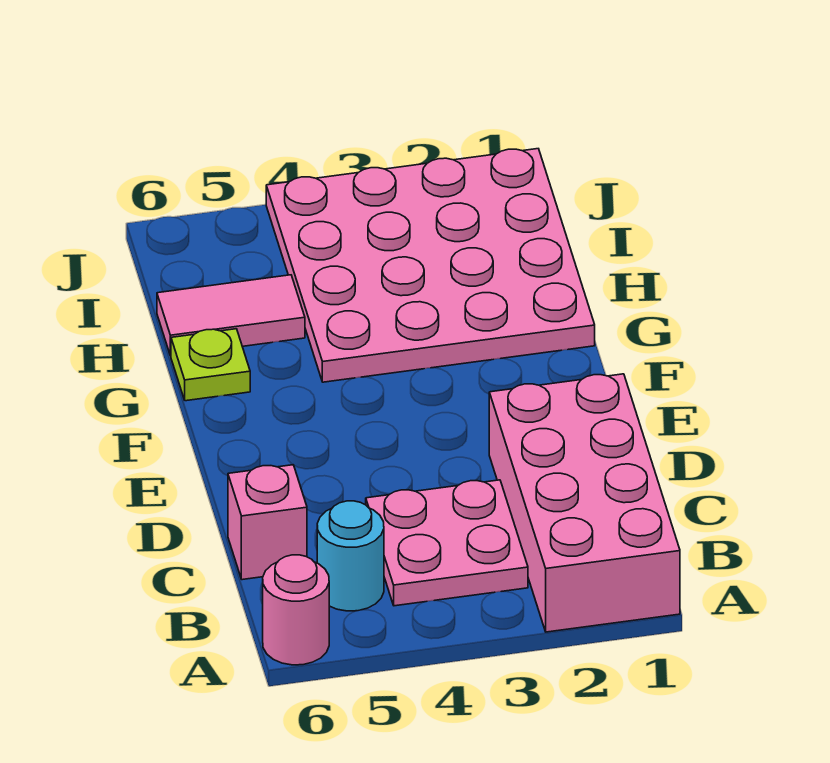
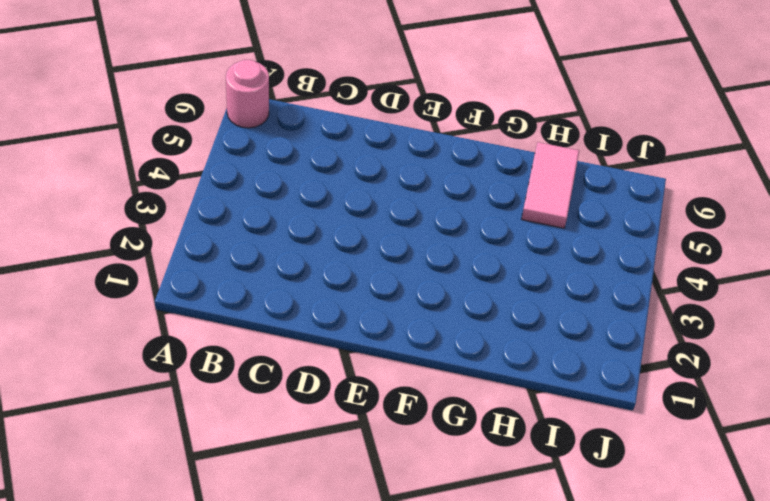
none -> pink brick A1:D2 level 1
none -> pink plate B3:C4 level 1

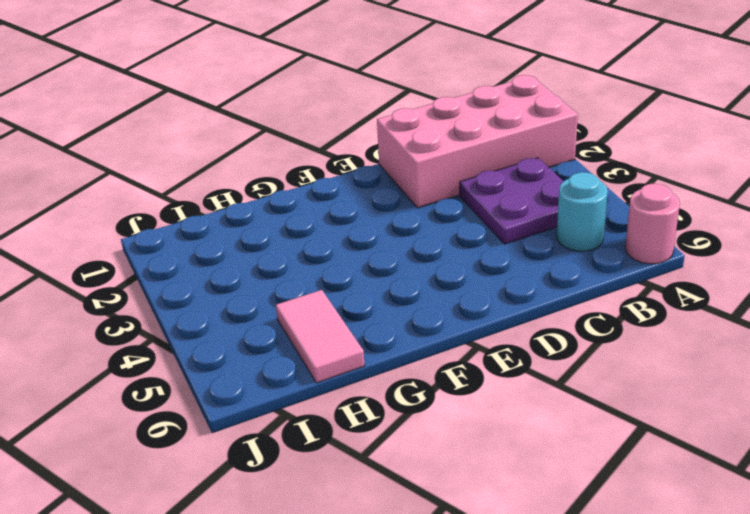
purple plate B3:C4 level 1 -> pink plate B3:C4 level 1
none -> pink brick C6 level 1
none -> pink plate G1:J4 level 1

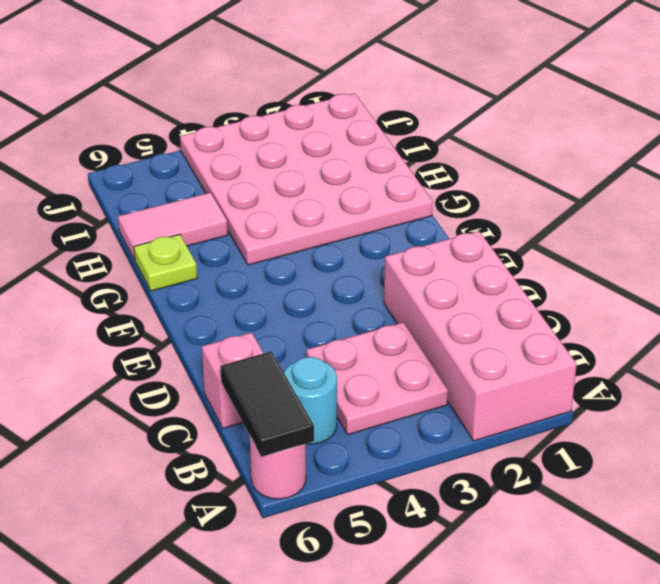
black tile A6:B6 level 2 -> none

